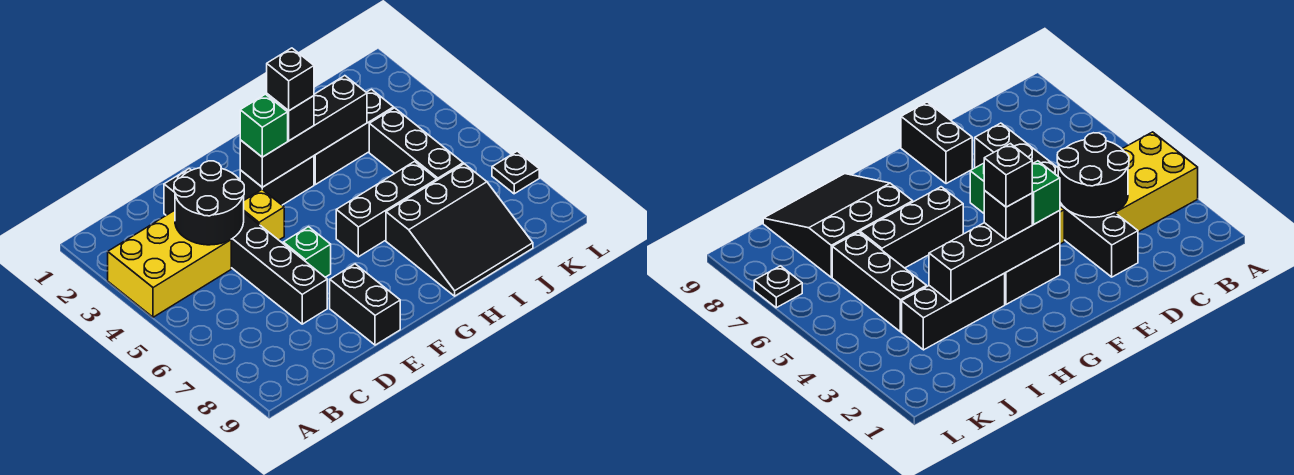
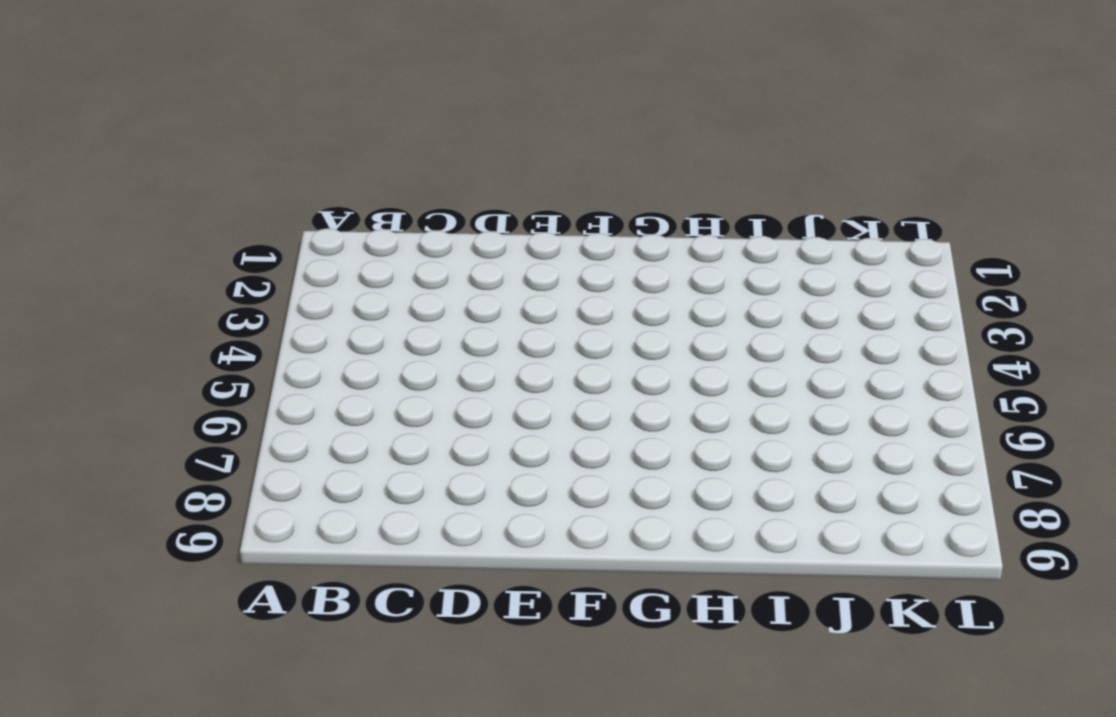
none -> yellow brick A3:C4 level 1
none -> black brick D2:D7 level 1
none -> yellow brick E4 level 1

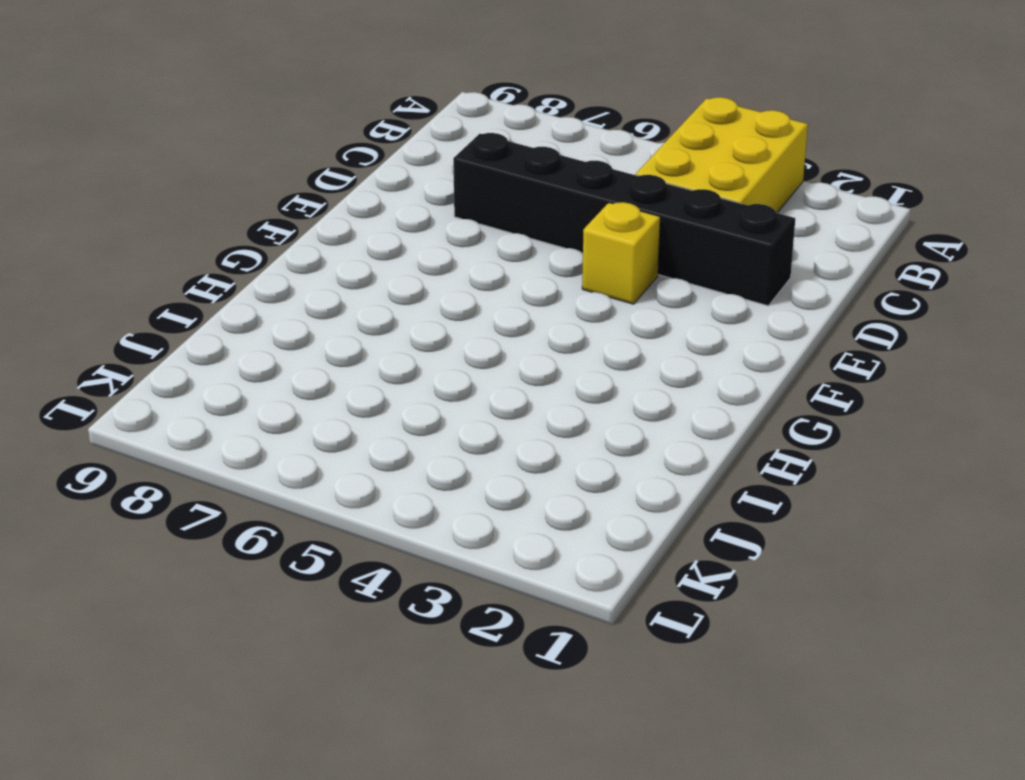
none -> green brick E6 level 1
none -> black brick E8:E9 level 1
none -> black brick F3:G3 level 1

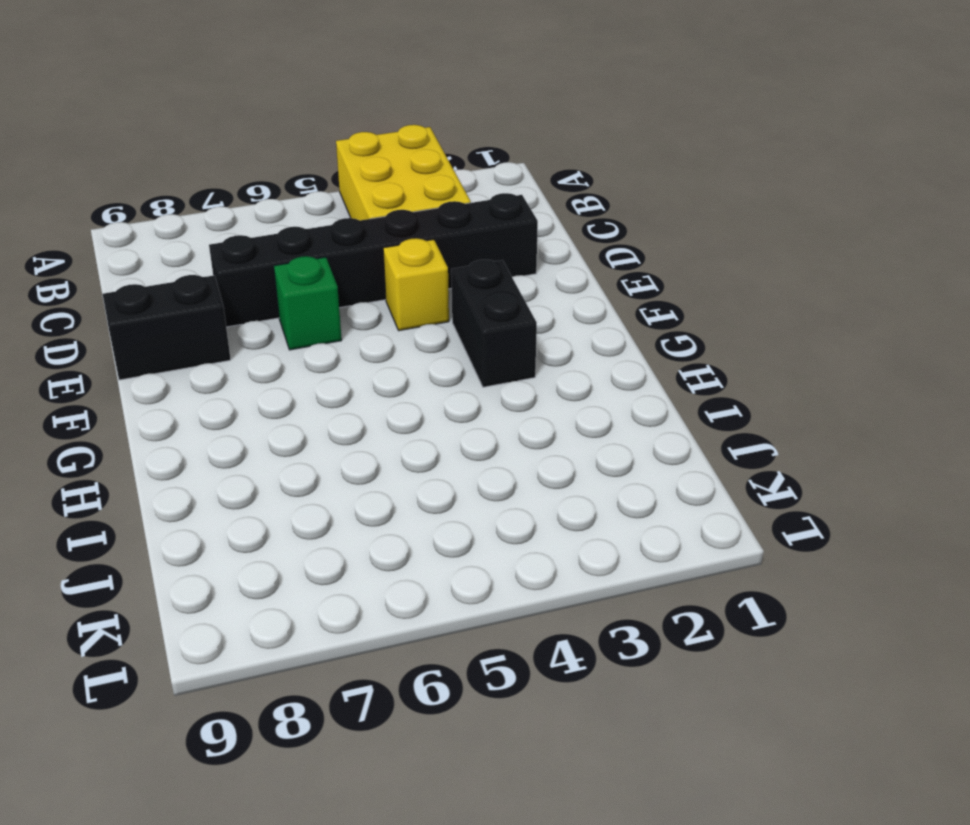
none -> black brick G6:I6 level 1
none -> black brick H3:J3 level 1
none -> black slope H7:J9 level 1 top 7

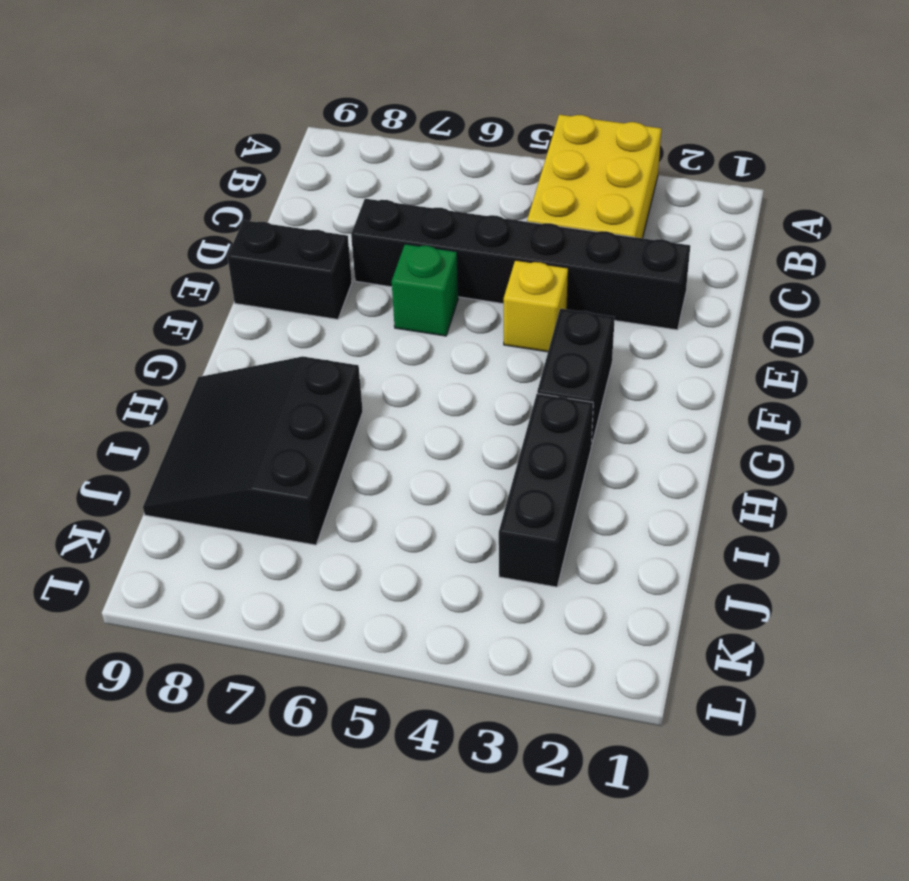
none -> black brick G6:I6 level 1
none -> black brick J4:J6 level 1
none -> black plate L7 level 1

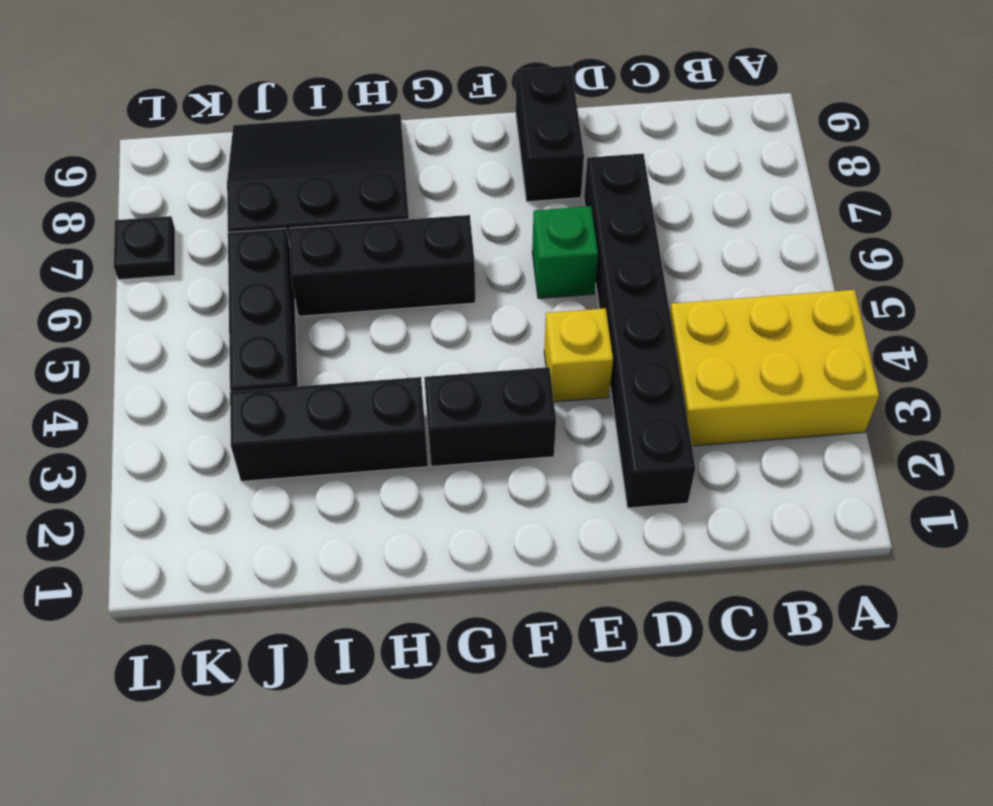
none -> black round brick C3:D4 level 2
none -> black brick F3:I3 level 2
none -> green brick F3 level 3

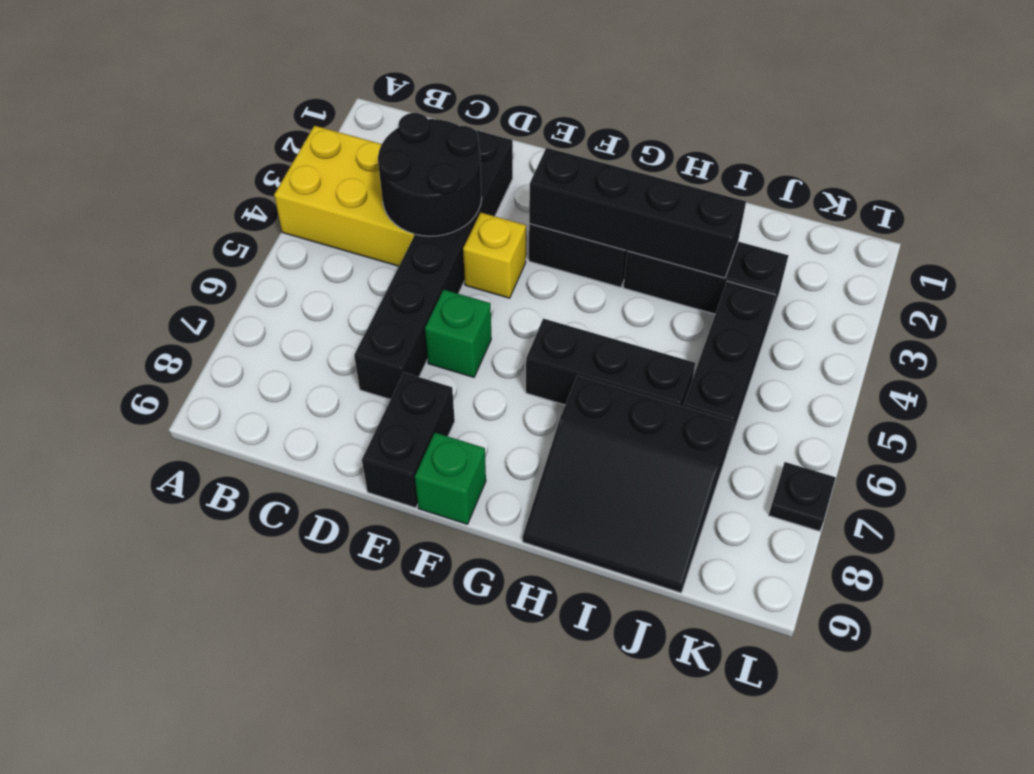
green brick F9 level 1 -> green brick F3 level 3
none -> black brick G3 level 3
none -> black brick G3 level 4

